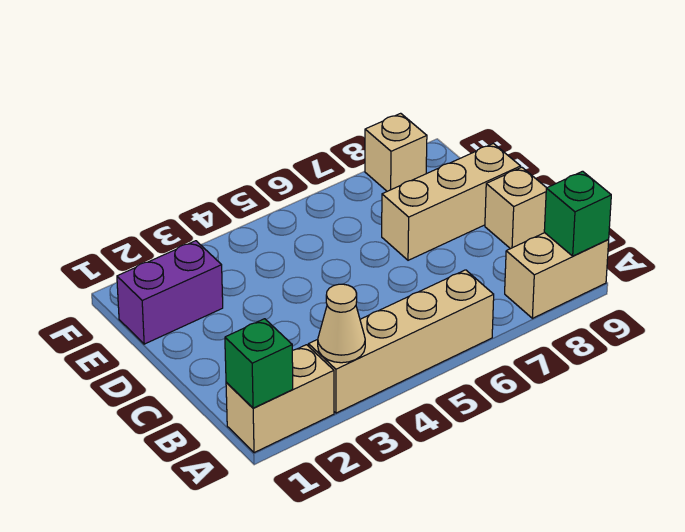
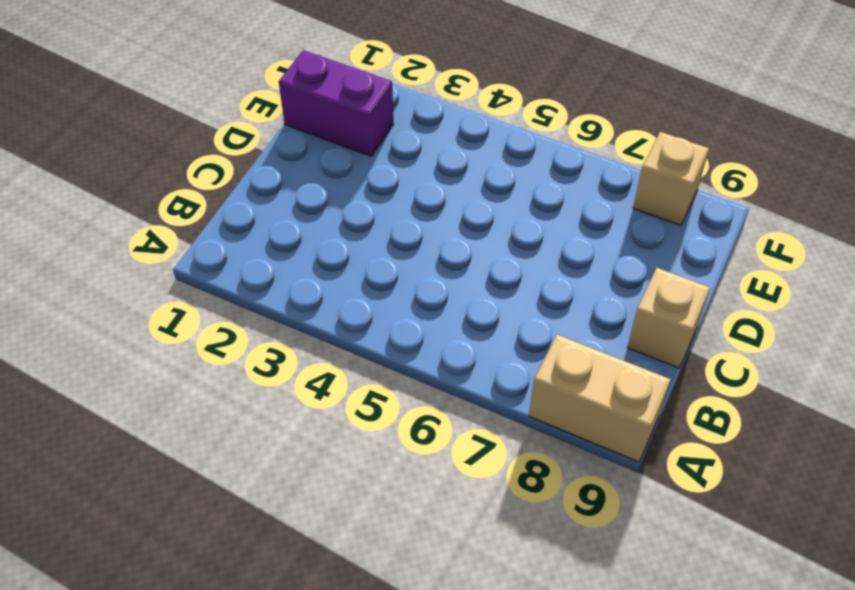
none -> tan brick A1:A2 level 1
none -> tan brick A3:A6 level 1

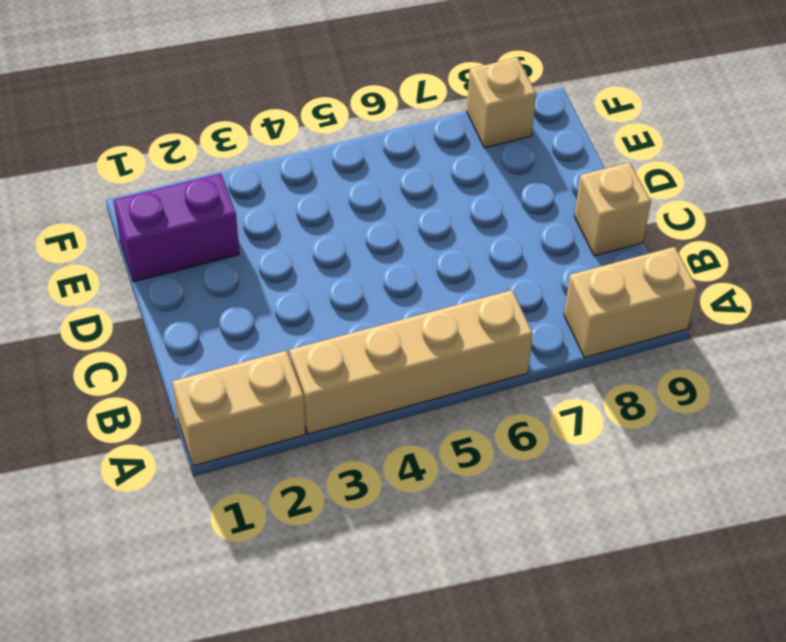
none -> tan brick D7:D9 level 1
none -> green brick A1 level 2

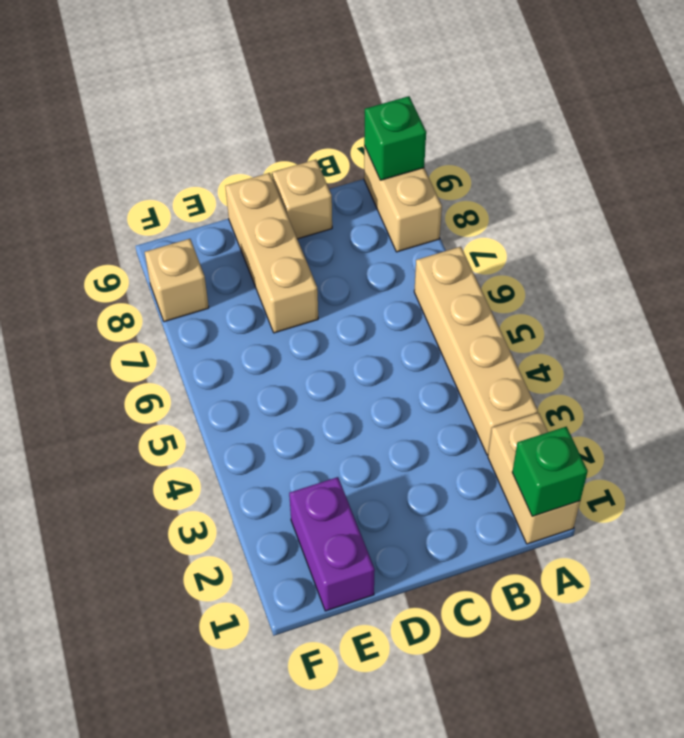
none -> tan cone A3 level 2

